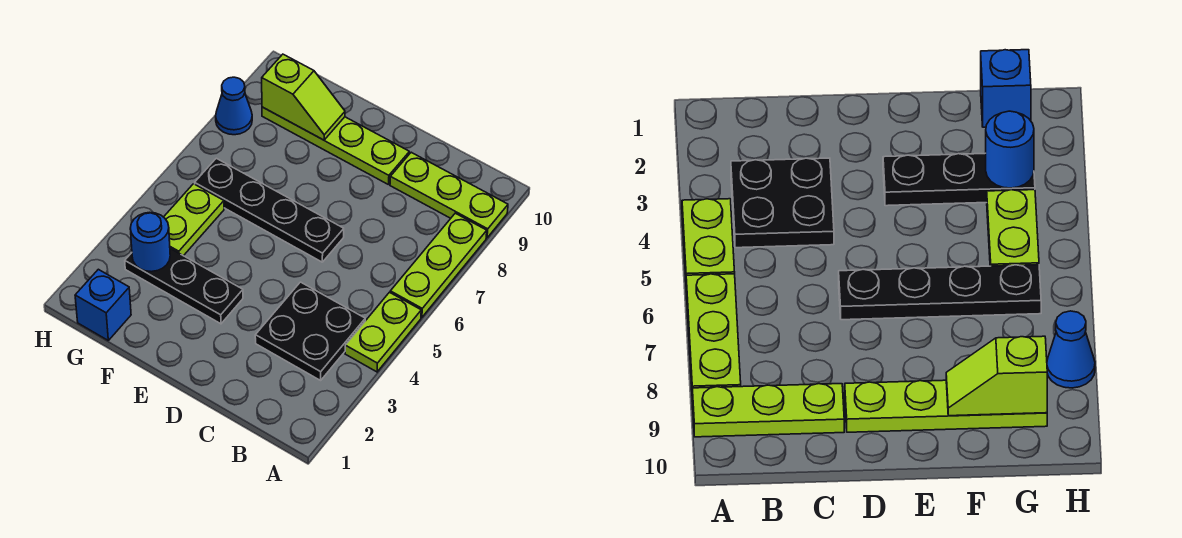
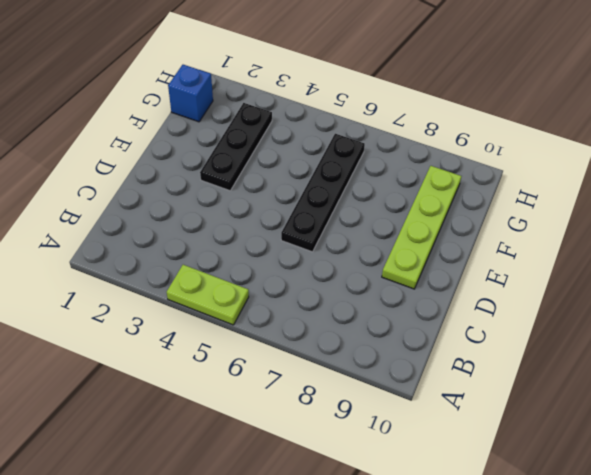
none -> lime plate A6:A8 level 1
none -> lime plate A9:C9 level 1
none -> black plate B3:C4 level 1

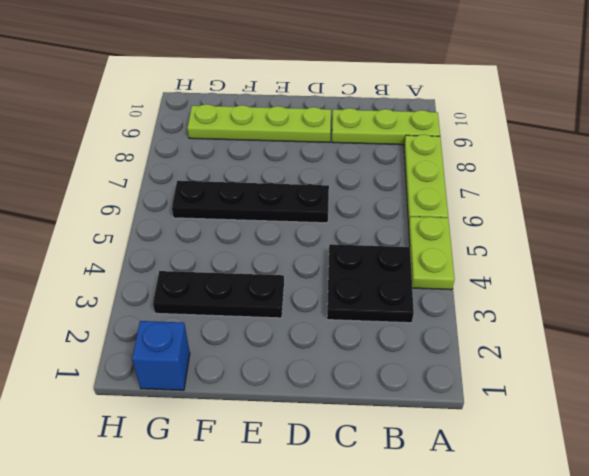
none -> lime plate G4:G5 level 1
none -> blue cone H8 level 1
none -> lime slope F9:G9 level 2 top G

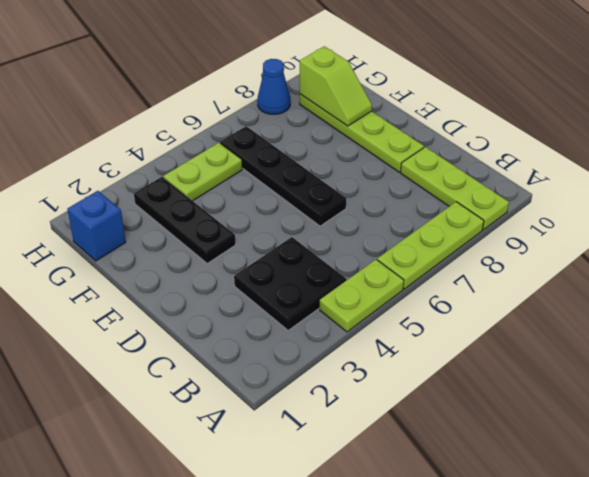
none -> blue round brick G3 level 2

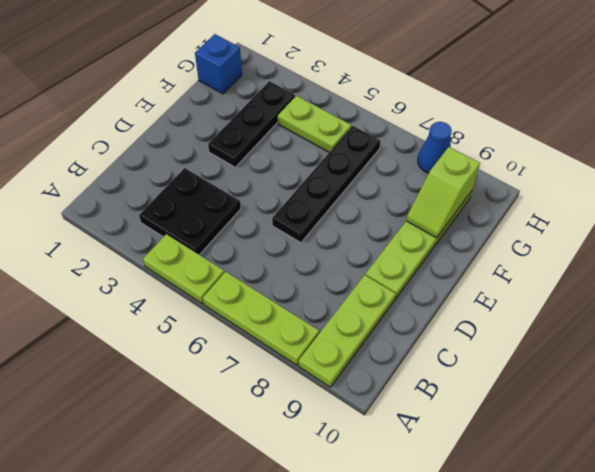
none -> blue round brick G3 level 2

